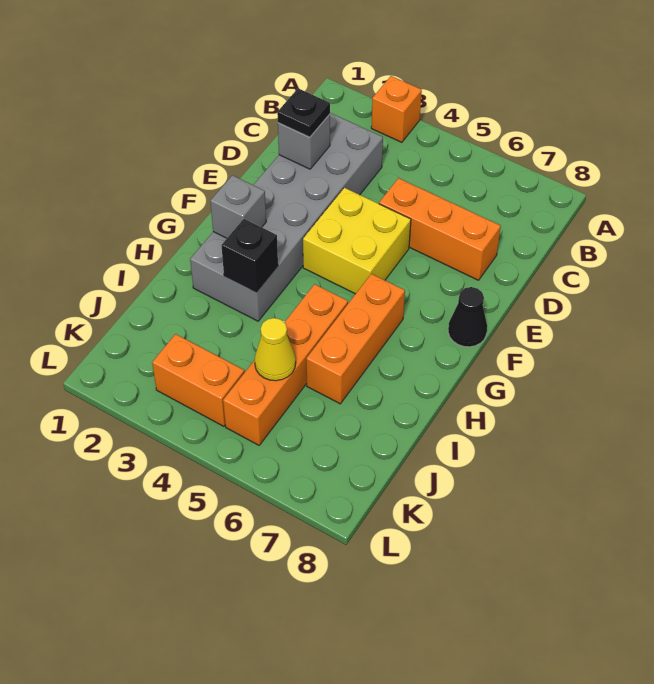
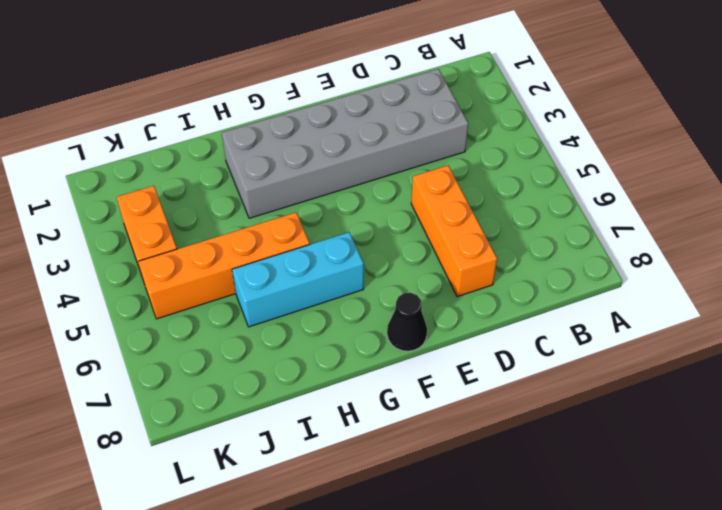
cyan brick G6:I6 level 1 -> orange brick G6:I6 level 1
none -> orange brick A3 level 1
none -> yellow brick E4:F5 level 1
none -> grey brick D2 level 2

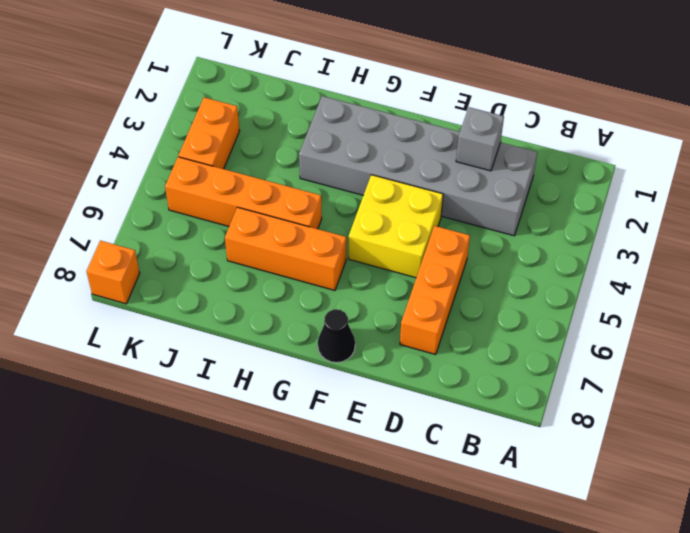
orange brick L8 level 1 -> orange brick A3 level 1
none -> grey brick G2 level 2
none -> black brick H3 level 2
none -> yellow cone J5 level 2

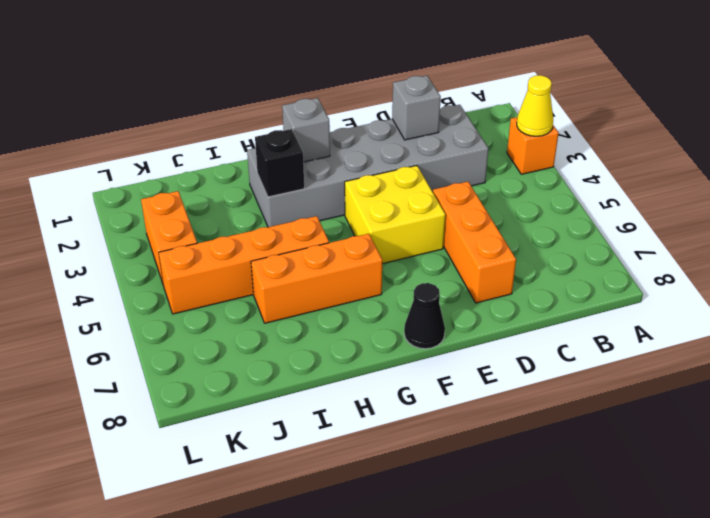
yellow cone A3 level 2 -> yellow cone J5 level 2
none -> black plate D2 level 3

